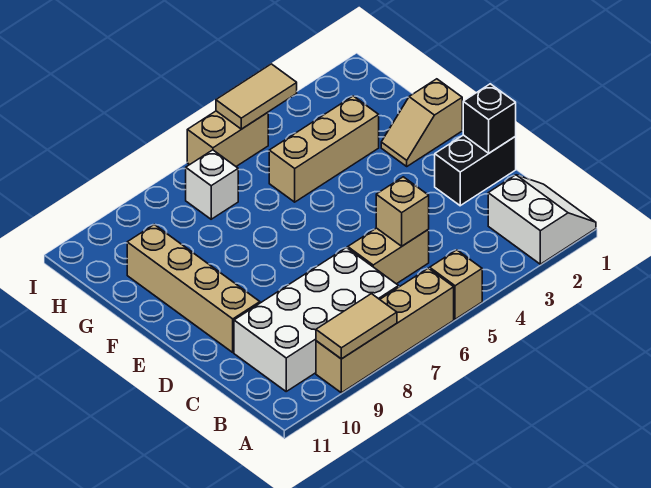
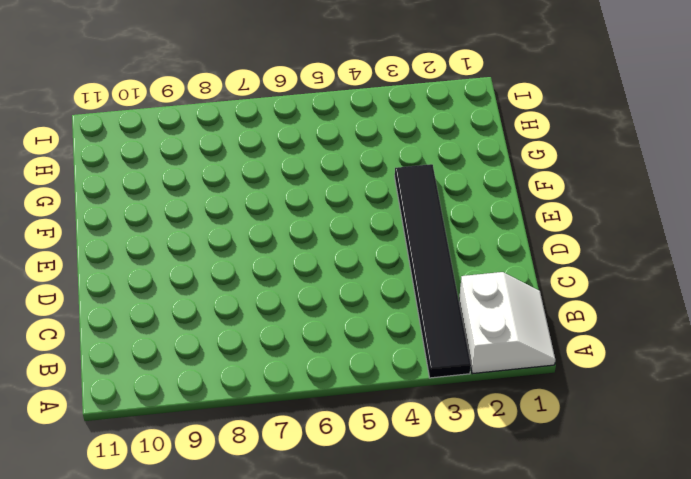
black tile A3:F3 level 1 -> none
none -> tan brick A5 level 1
none -> tan brick A6:A9 level 1
none -> white brick B7:C10 level 1

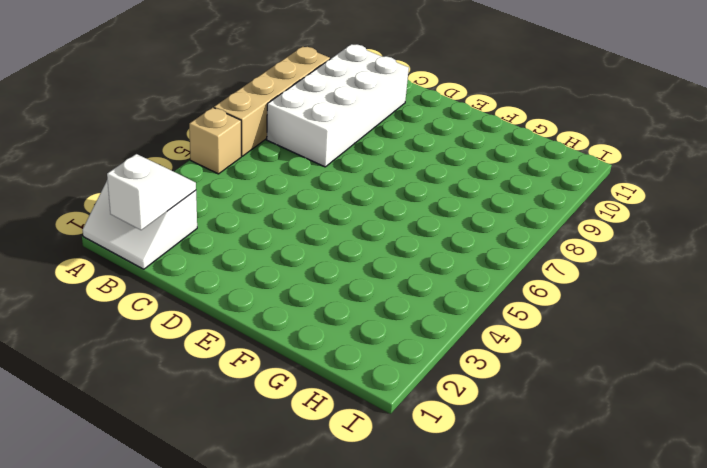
white slope B1:B2 level 2 top 1 -> none
none -> tan brick C5:C6 level 1
none -> black brick D1:D2 level 1
none -> tan brick D10:G10 level 1

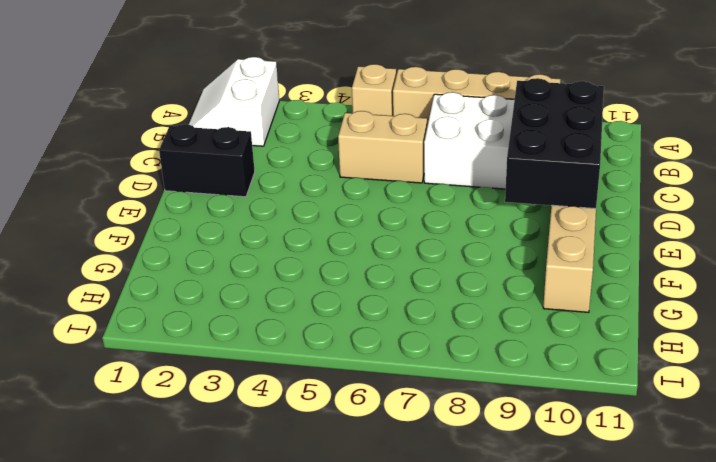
black brick C9:E10 level 2 -> none
none -> tan slope F1:F2 level 1 top 1
none -> tan brick G3:G5 level 1
none -> white brick H7 level 1

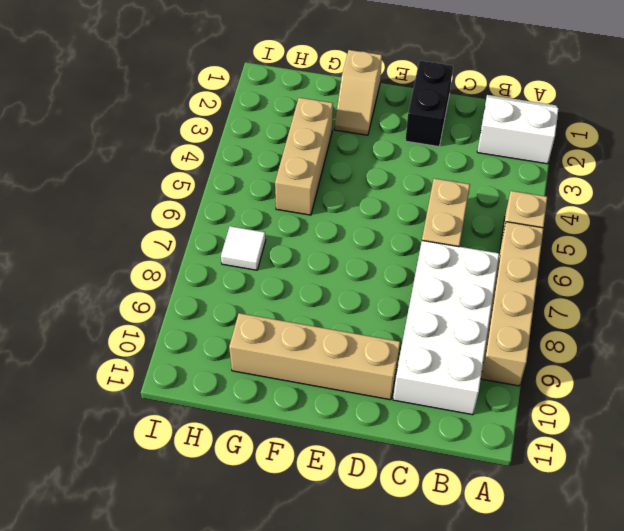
white tile H7 level 1 -> white brick H7 level 1
none -> tan brick I5:I6 level 1
none -> tan tile A8:A9 level 2
none -> tan brick C5 level 2

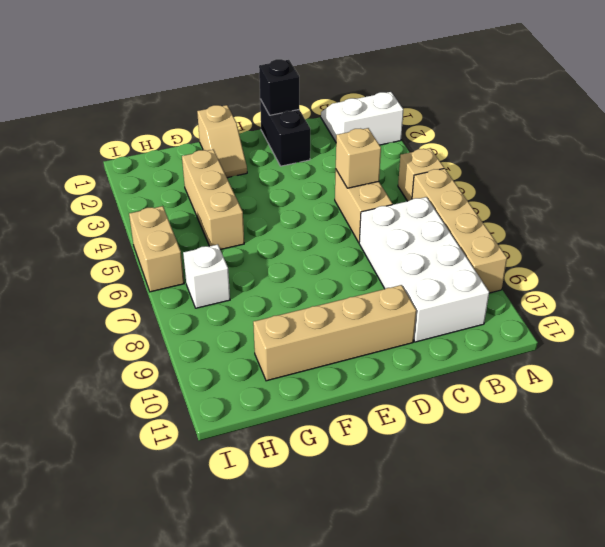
none -> tan tile A8:A9 level 2
none -> tan tile I4:I5 level 2

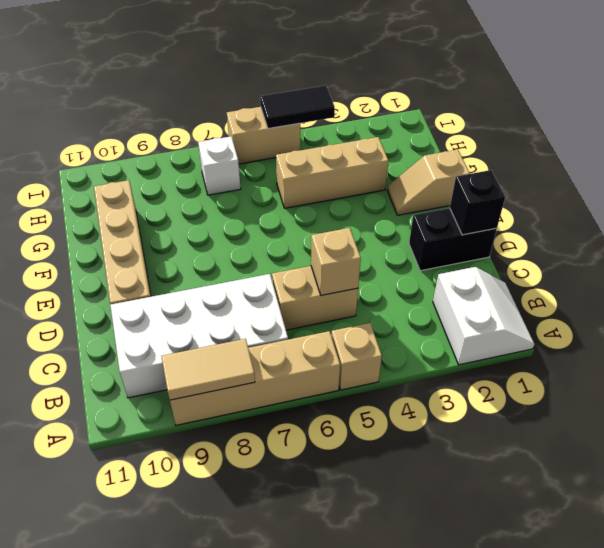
black tile I4:I5 level 2 -> tan tile I4:I5 level 2

